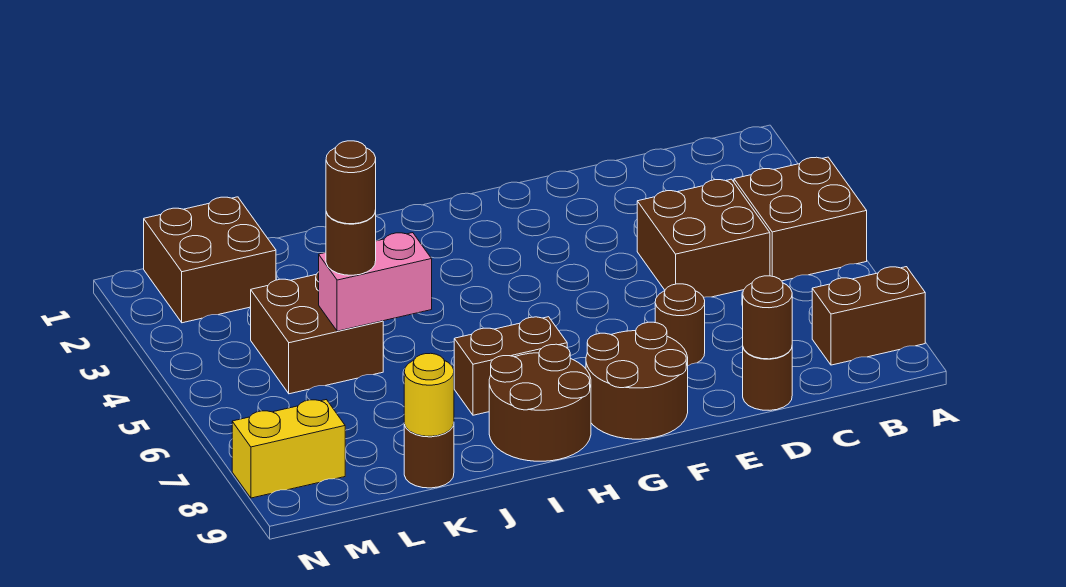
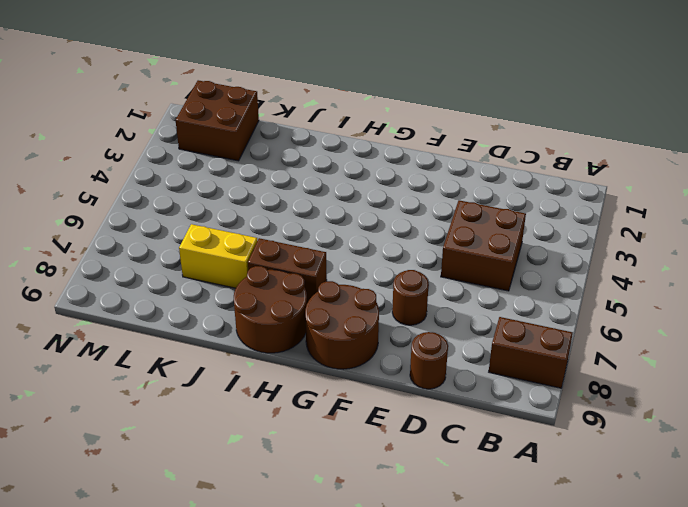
yellow brick J7:K7 level 1 -> yellow brick M8:N8 level 1
none -> brown brick A4:B5 level 1
none -> brown brick K4:L5 level 1
none -> brown round brick K9 level 1

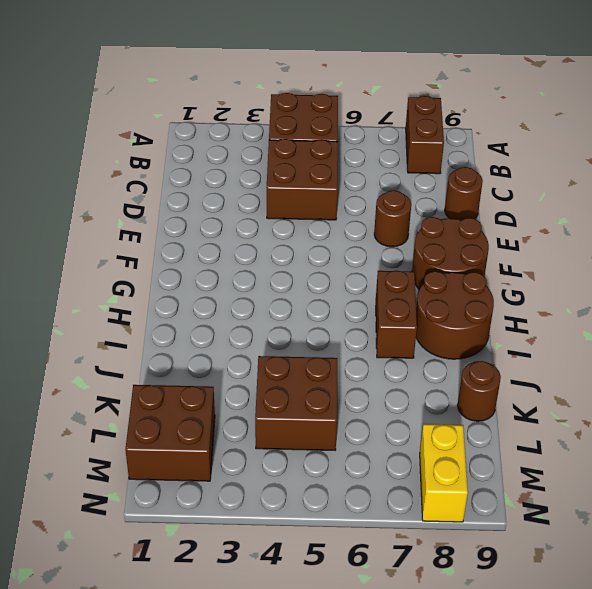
none -> brown round brick D9 level 2
none -> pink brick J5:K5 level 2
none -> yellow round brick K9 level 2

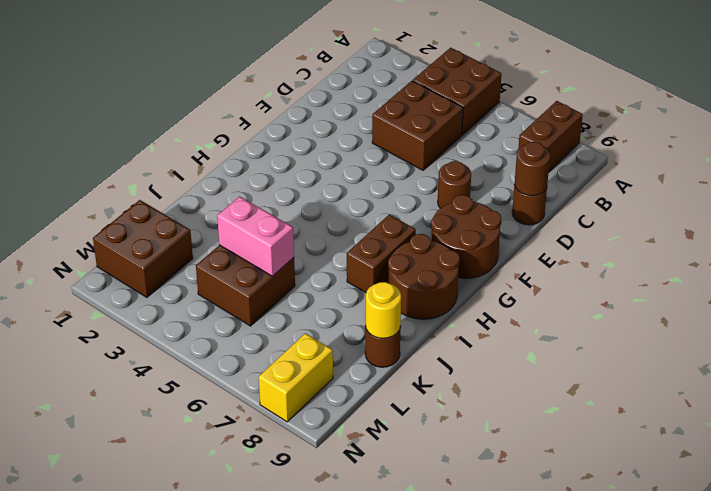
pink brick K4:K5 level 2 -> pink brick J5:K5 level 2
none -> brown round brick K5 level 3
none -> brown round brick K5 level 4

